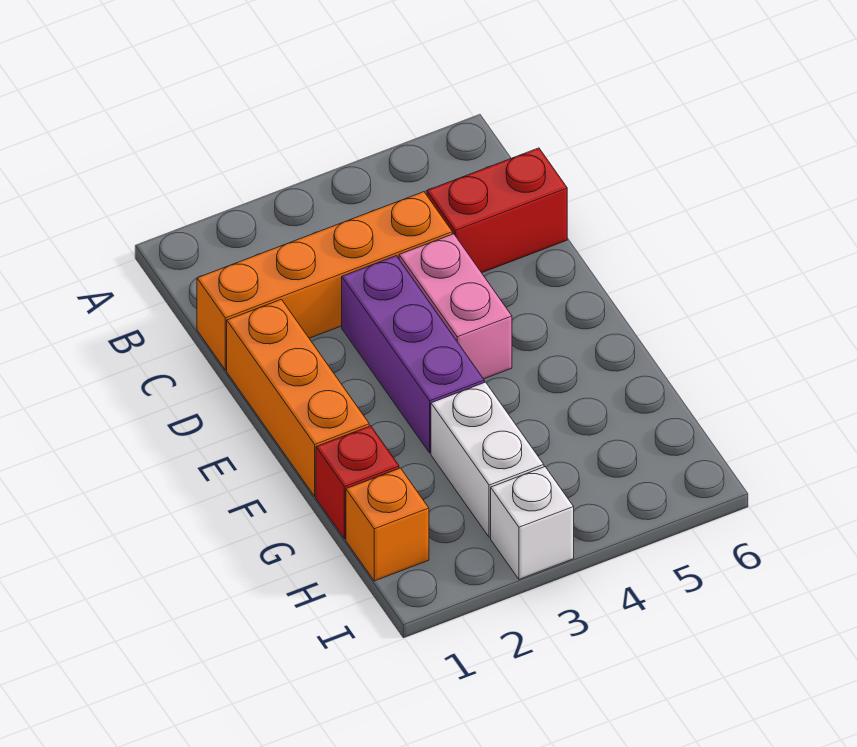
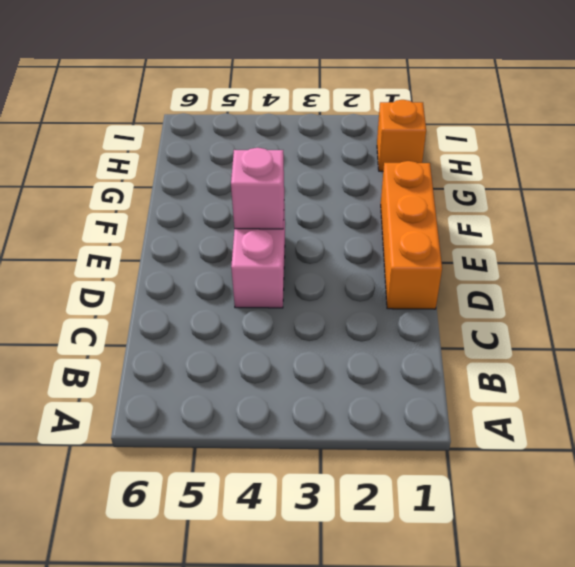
pink brick E4 level 2 -> none
none -> orange brick C1:C4 level 1
none -> red brick C5:C6 level 1

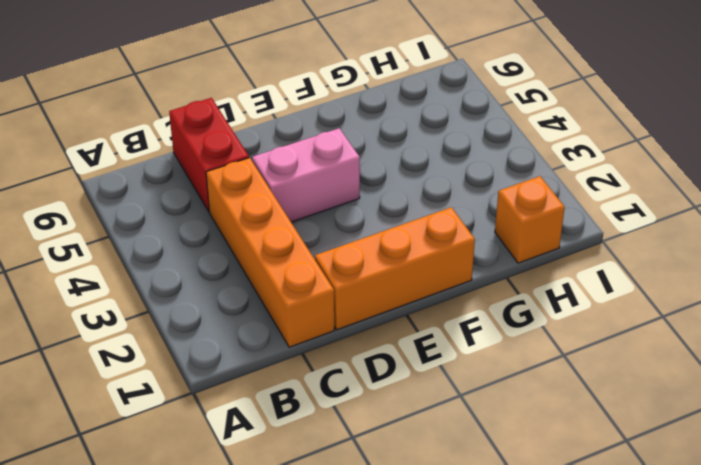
none -> purple brick D3:F3 level 1
none -> red brick G1 level 1

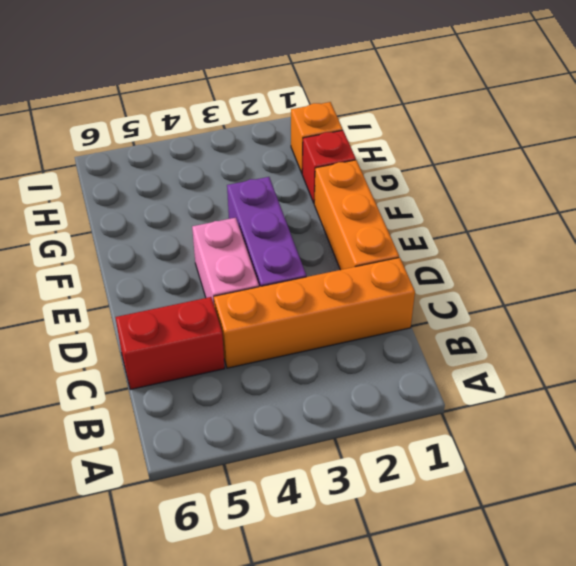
none -> white brick G3:H3 level 1
none -> white brick I3 level 1

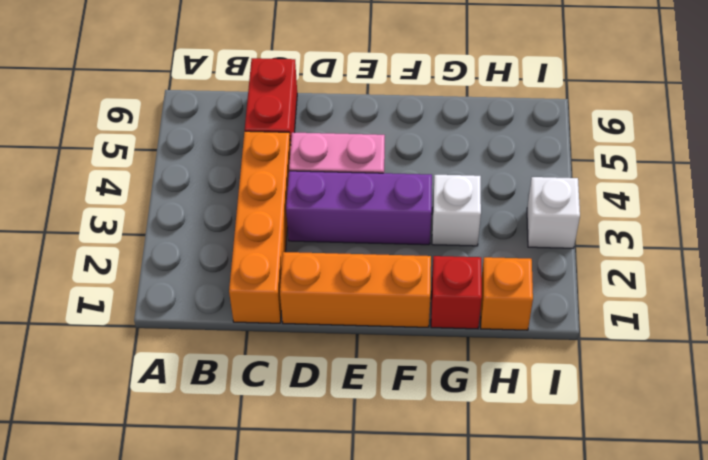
white brick G3 level 1 -> white brick G3:H3 level 1

